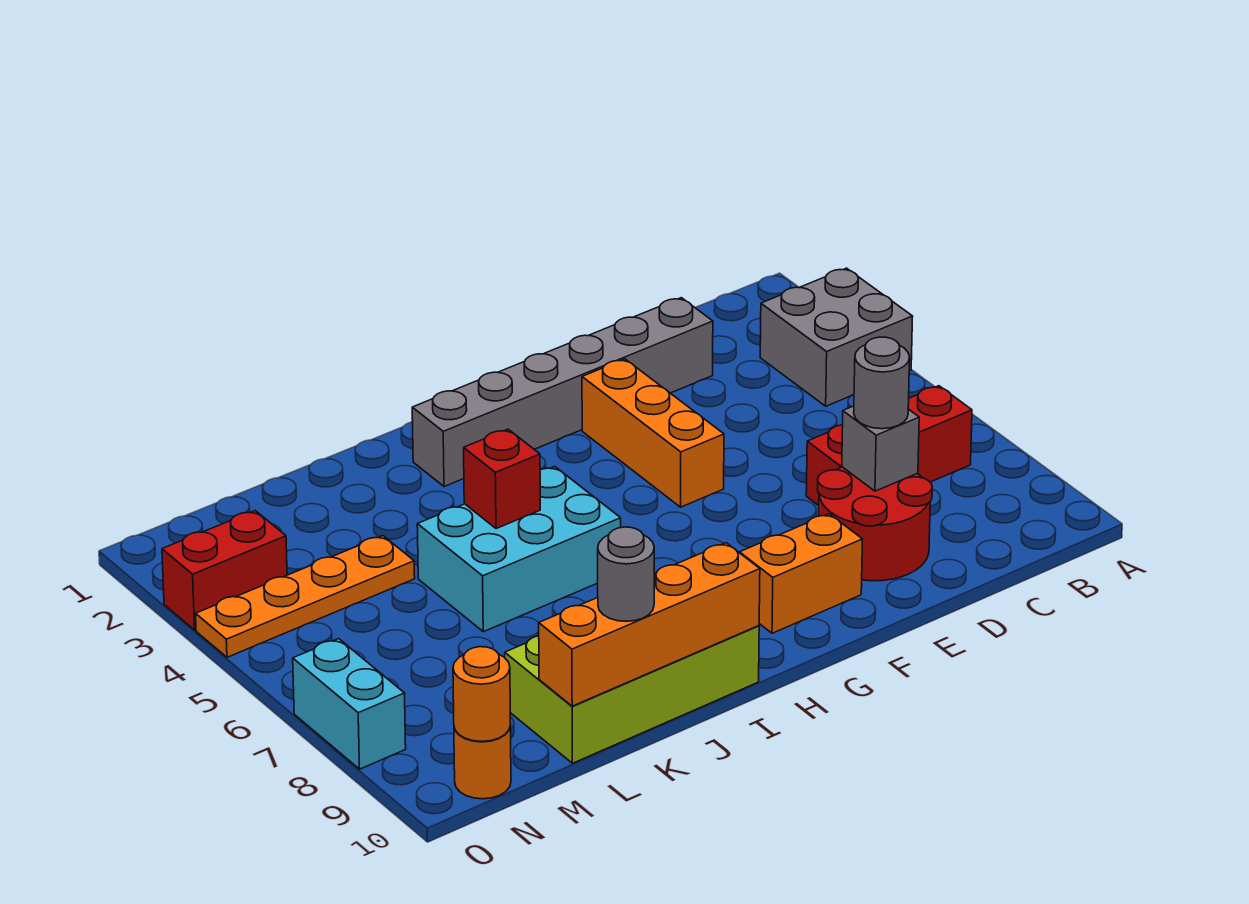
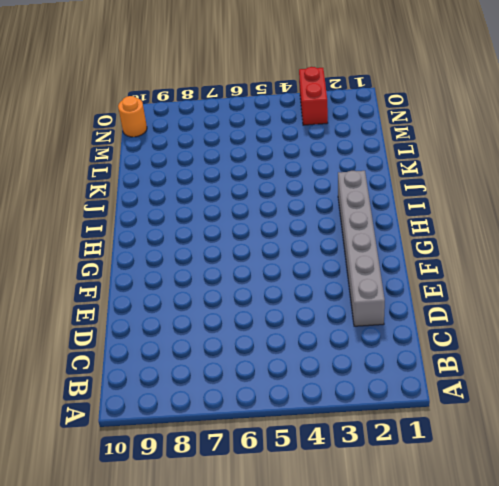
none -> grey brick A3:B4 level 1
none -> red brick B7:D7 level 1
none -> red round brick D8:E9 level 1

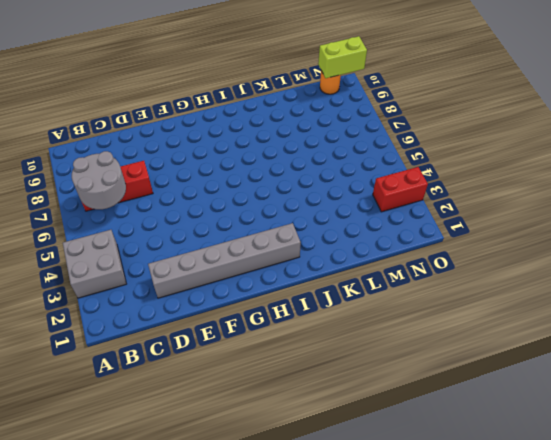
grey round brick B6:C7 level 2 -> none
lime brick N10:O10 level 2 -> orange round brick N10 level 2
none -> red round brick D8:E9 level 1
none -> orange brick F3:F5 level 1
none -> orange brick F9:G9 level 1

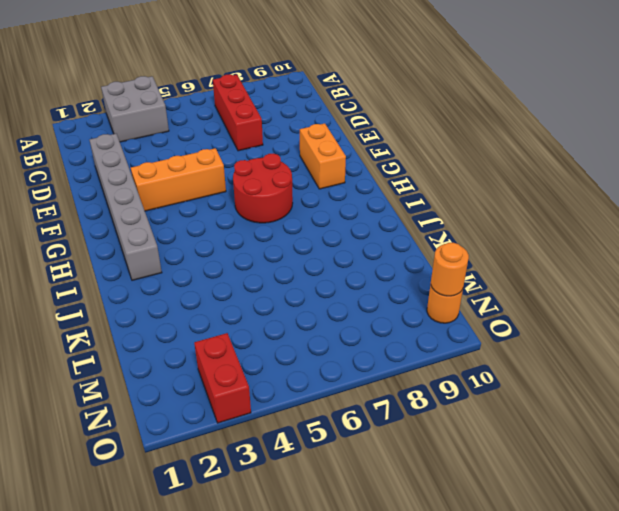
red round brick G6:H7 level 1 -> red round brick D8:E9 level 1
none -> cyan brick I5:K6 level 1
none -> lime brick I9:L10 level 1
none -> orange plate L4:O4 level 1

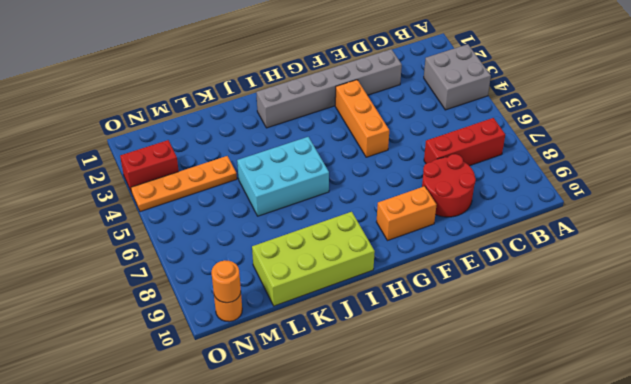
none -> cyan brick O7:O8 level 1
none -> grey brick D8 level 2
none -> orange brick I10:L10 level 2

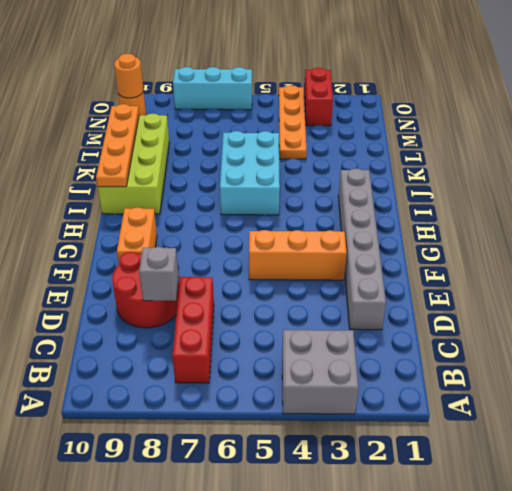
orange plate I10:L10 level 2 -> orange brick I10:L10 level 2
cyan brick O6:O8 level 1 -> cyan brick O7:O8 level 1
none -> red brick J5 level 2
none -> grey round brick D8 level 3
none -> grey round brick K10 level 3

